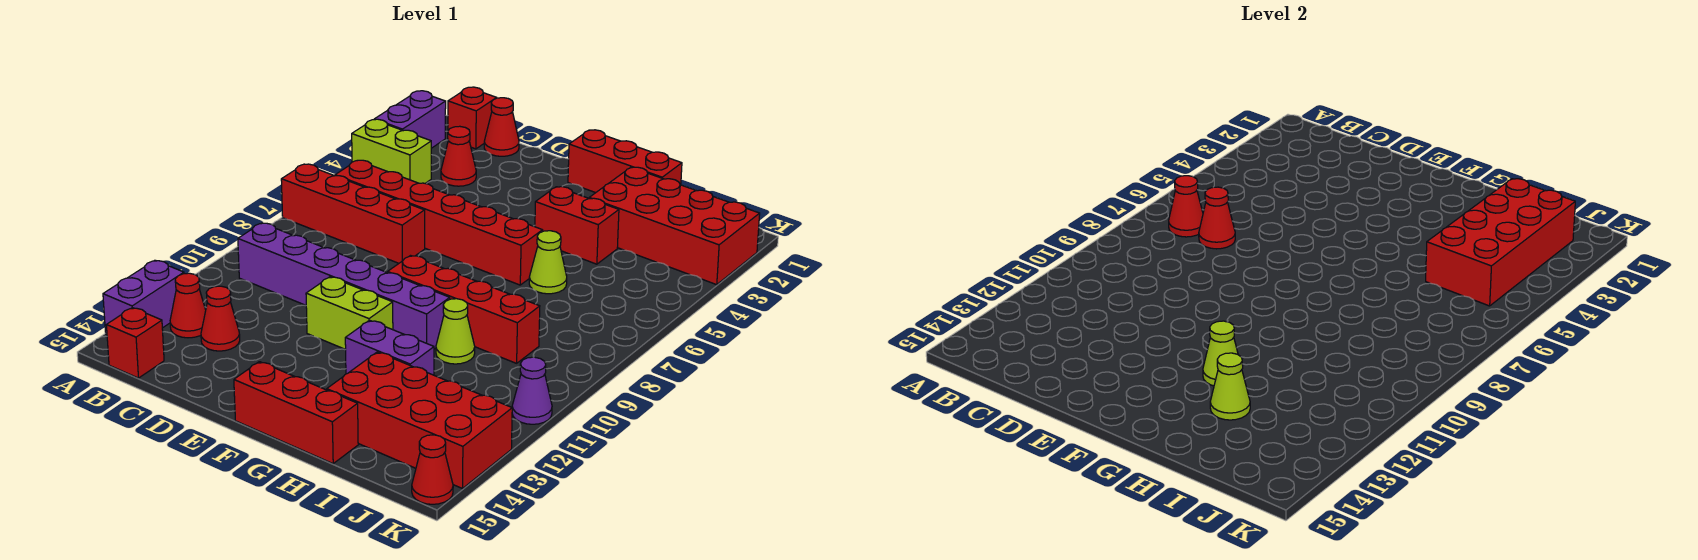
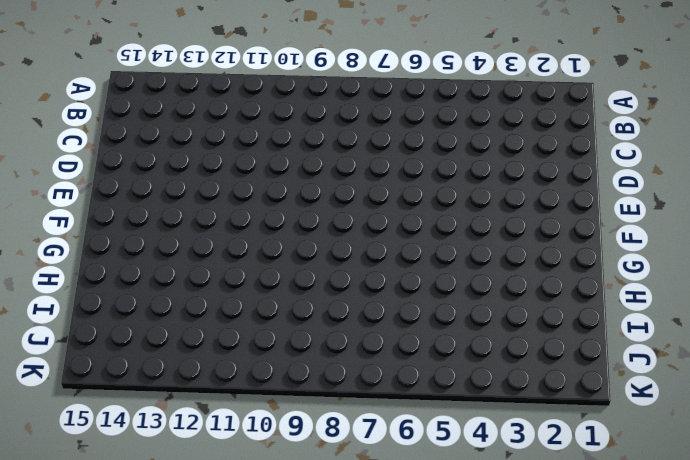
none -> purple brick A2:A3 level 1
none -> lime brick A4:B4 level 1
none -> red brick A7:D7 level 1

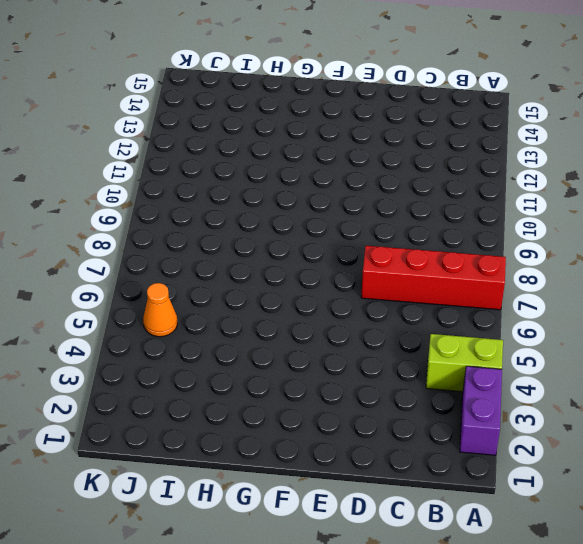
orange cone J5 level 1 -> none
none -> purple brick A13:A14 level 1
none -> red brick B1 level 1
none -> red brick B6:G6 level 1

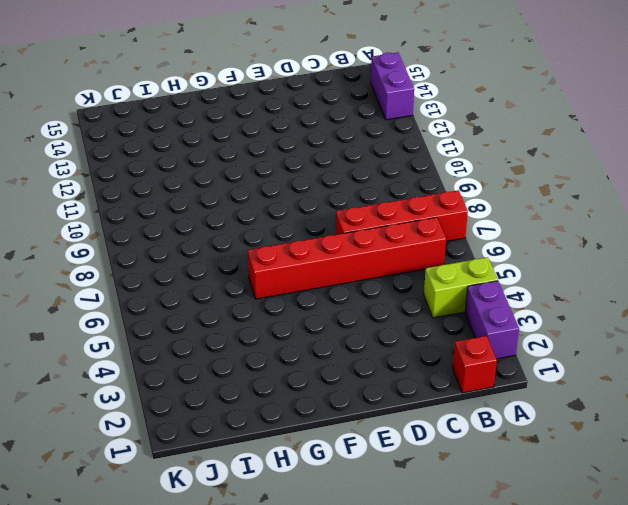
none -> purple brick B10:G10 level 1
none -> red cone B13 level 1
none -> red brick B15 level 1

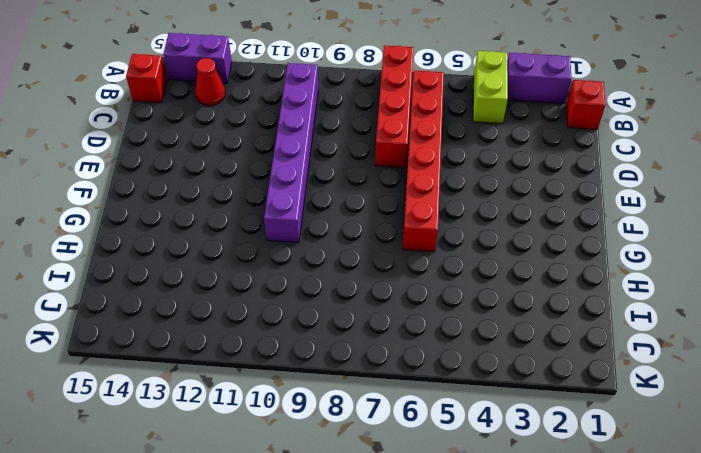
none -> red cone C1 level 1
none -> red cone C3 level 1
none -> red cone C13 level 1

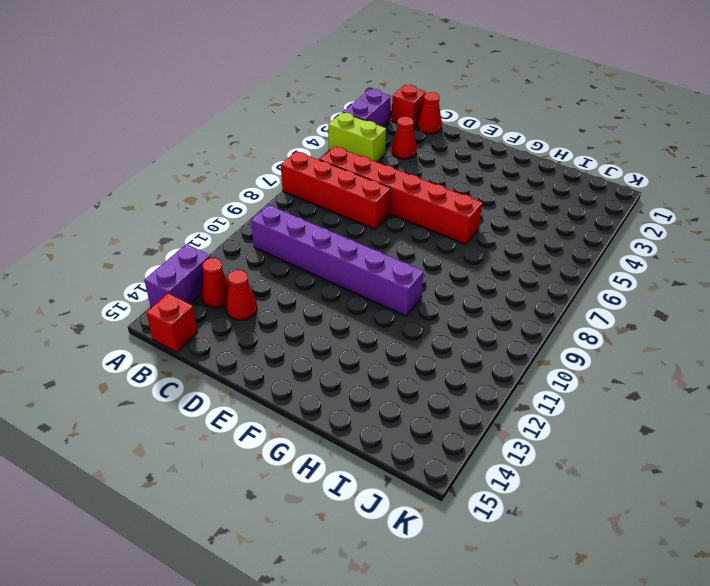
none -> lime brick E11:F11 level 1
none -> red brick F1:H1 level 1
none -> red brick F9:I9 level 1

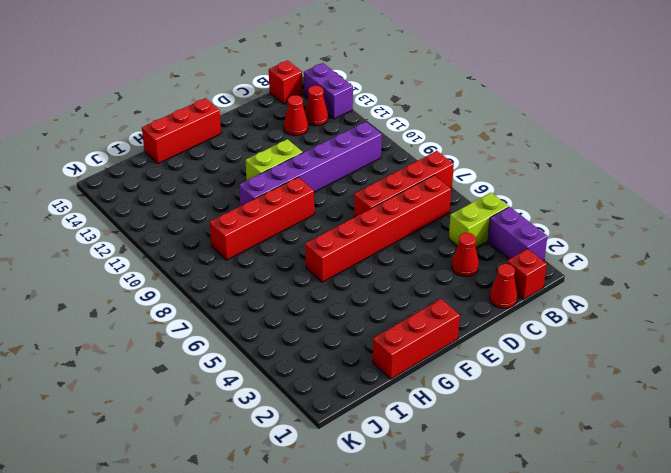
none -> red brick G4:H4 level 1
none -> purple brick G12:H12 level 1
none -> red brick H2:K3 level 1

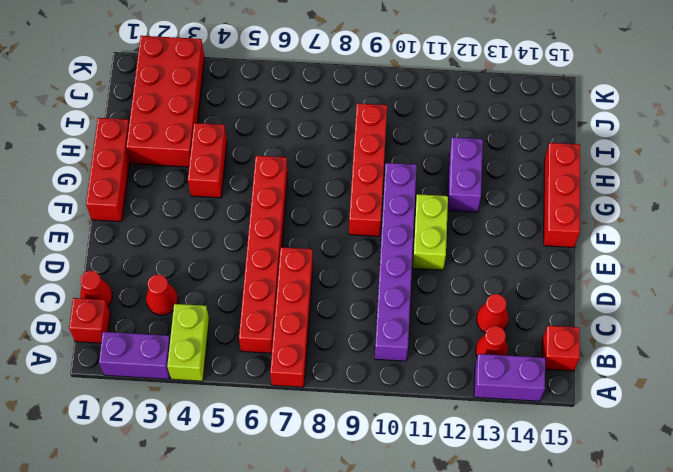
none -> lime cone H6 level 1
none -> lime cone H10 level 1
none -> red brick H13:K14 level 1

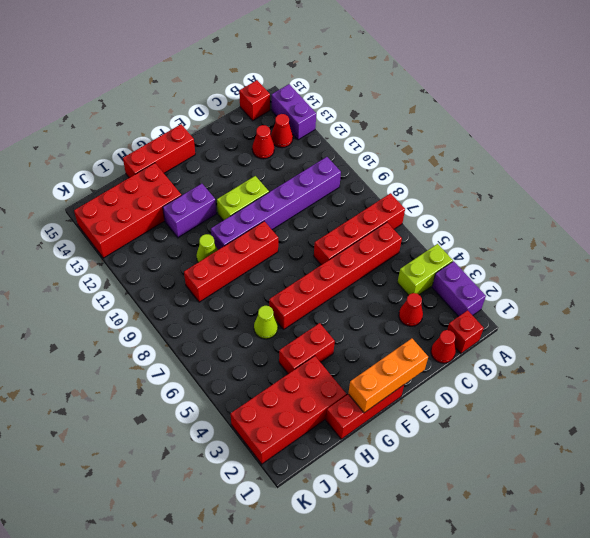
orange brick E1:G1 level 2 -> none
none -> purple cone K11 level 1
none -> red cone K15 level 1
none -> red cone B7 level 2

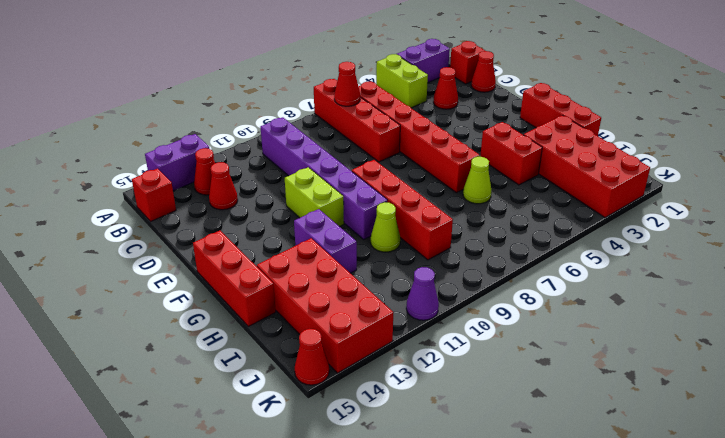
none -> red cone C7 level 2
none -> lime cone G12 level 2
none -> lime cone H13 level 2

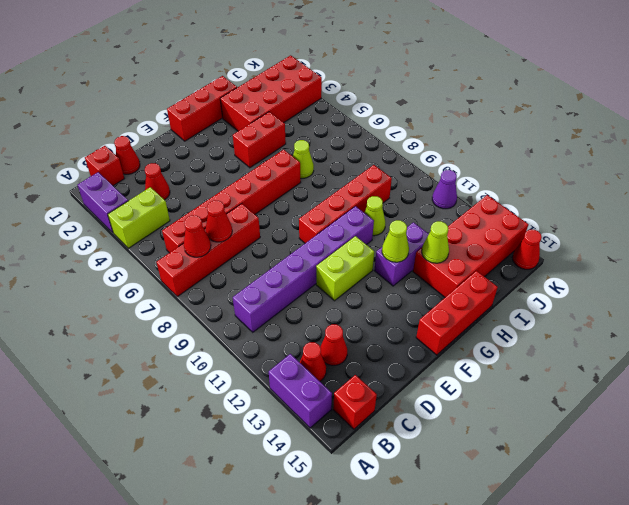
none -> red brick I2:J5 level 2

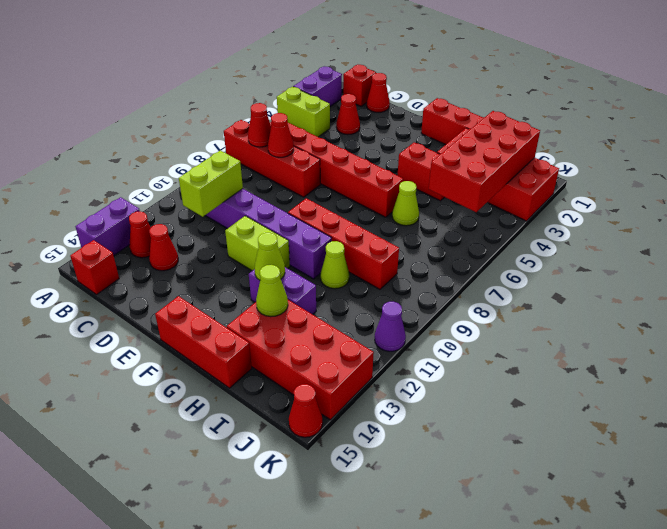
lime brick C10:C11 level 2 -> none

